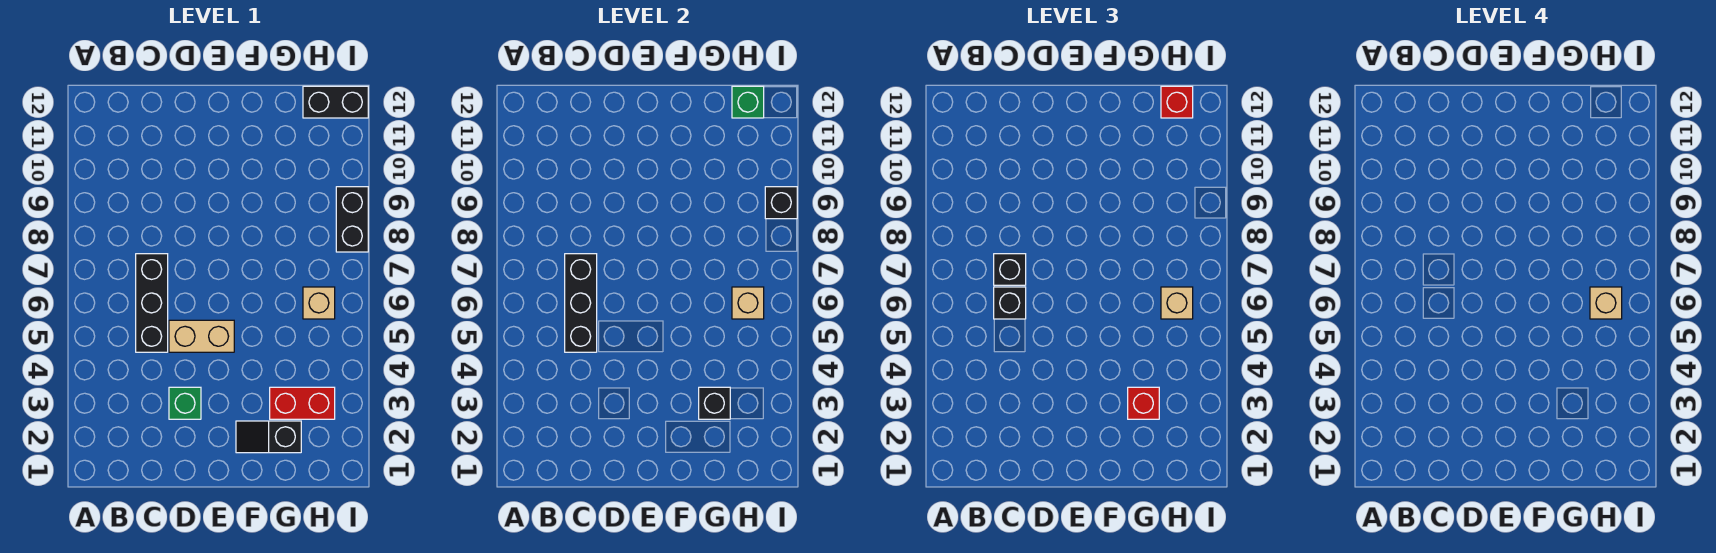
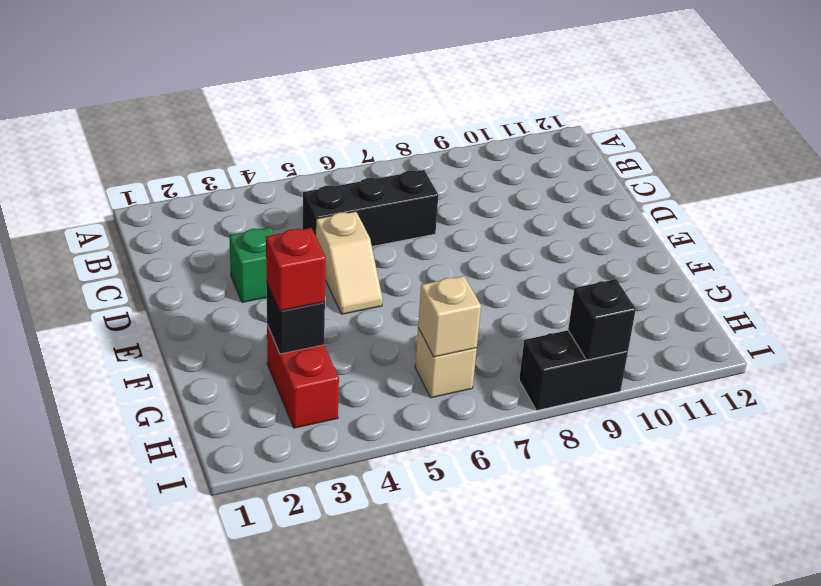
tan slope D5:E5 level 1 top D -> tan brick D5:E5 level 1
none -> black slope F2:G2 level 1 top G
none -> black brick H12:I12 level 1
none -> black brick C5:C7 level 2

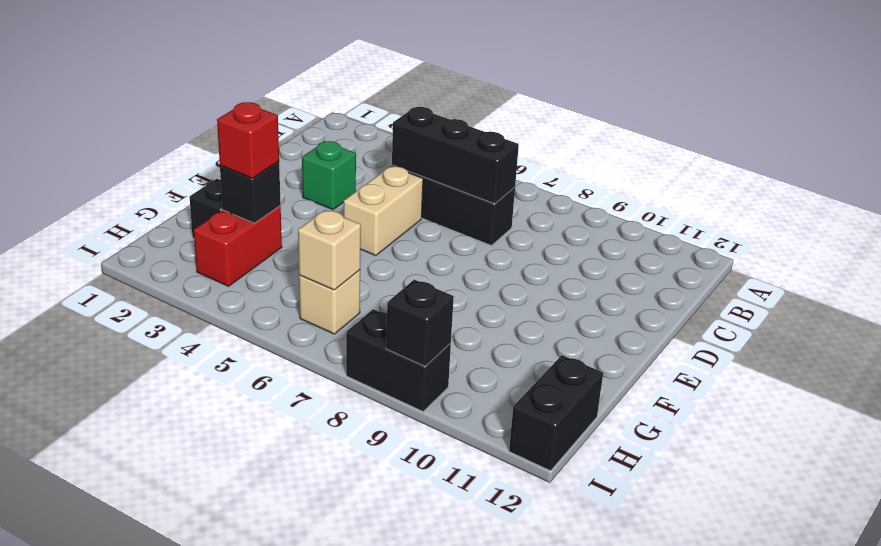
none -> green brick H12 level 2
none -> black brick C6 level 3
none -> black brick C7 level 3

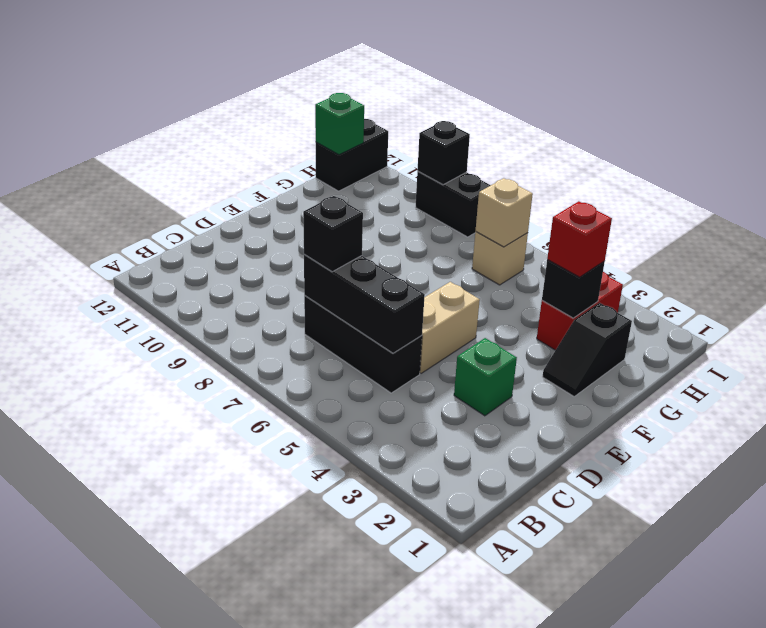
none -> black brick C6 level 3
none -> tan brick H6 level 3
none -> red brick H12 level 3

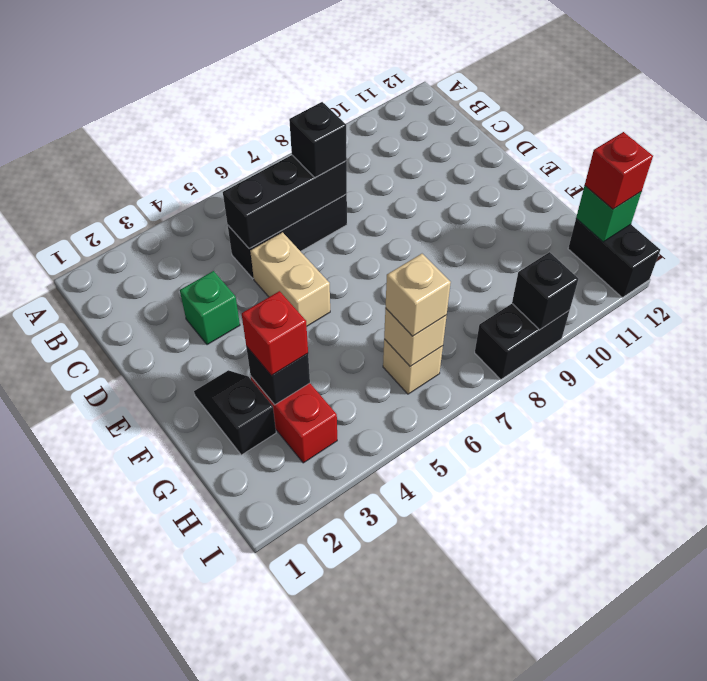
none -> black brick C6 level 3
none -> tan brick H6 level 4

